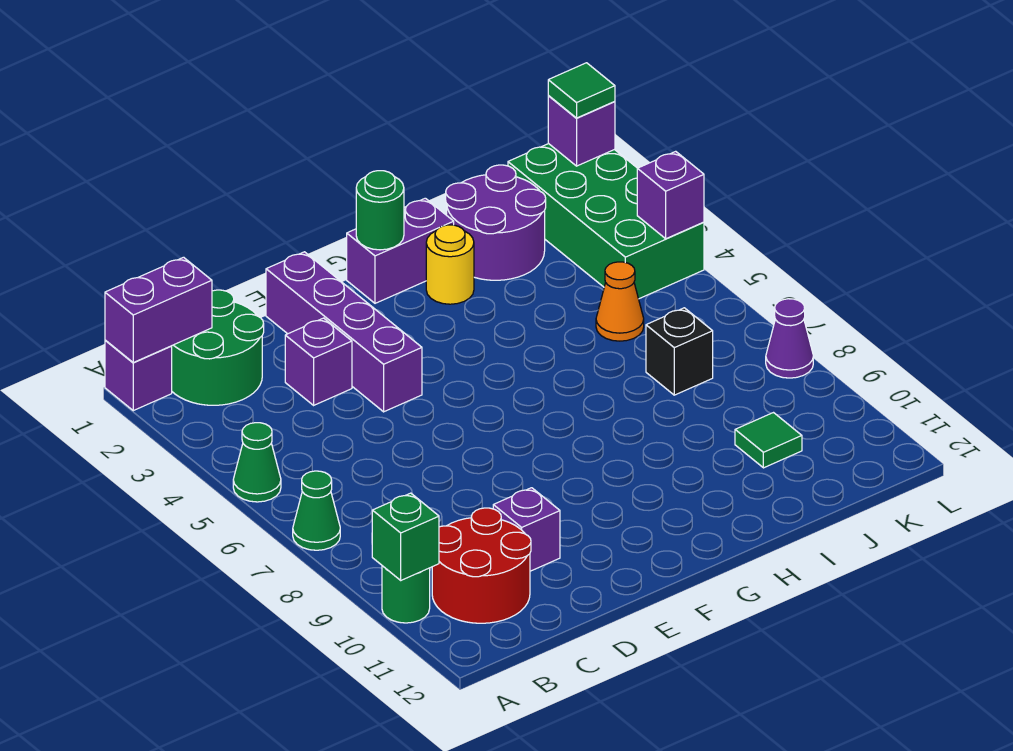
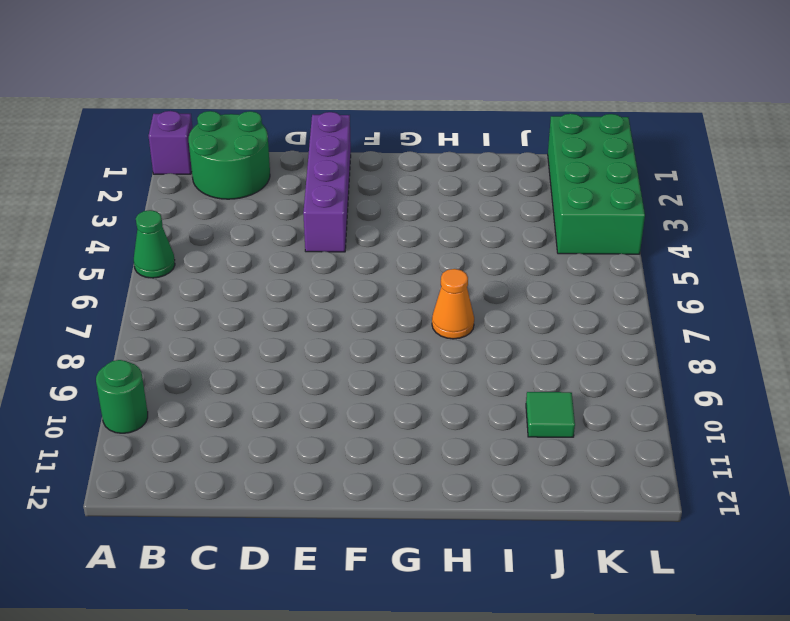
orange cone H7 level 1 -> orange cone J5 level 1
none -> green cone A7 level 1
none -> red round brick B10:C11 level 1
none -> purple brick D3 level 1

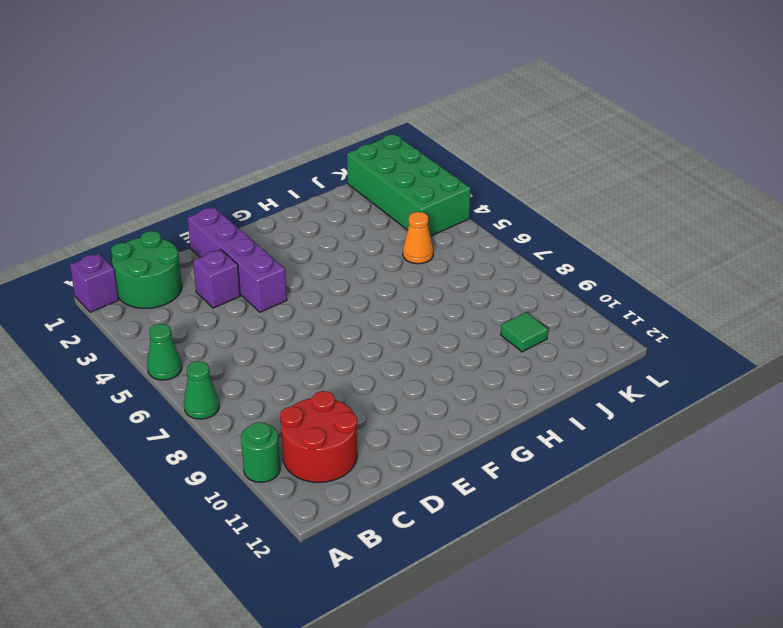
none -> purple brick D10 level 1
none -> purple brick G1:H1 level 1
none -> yellow round brick H2 level 1

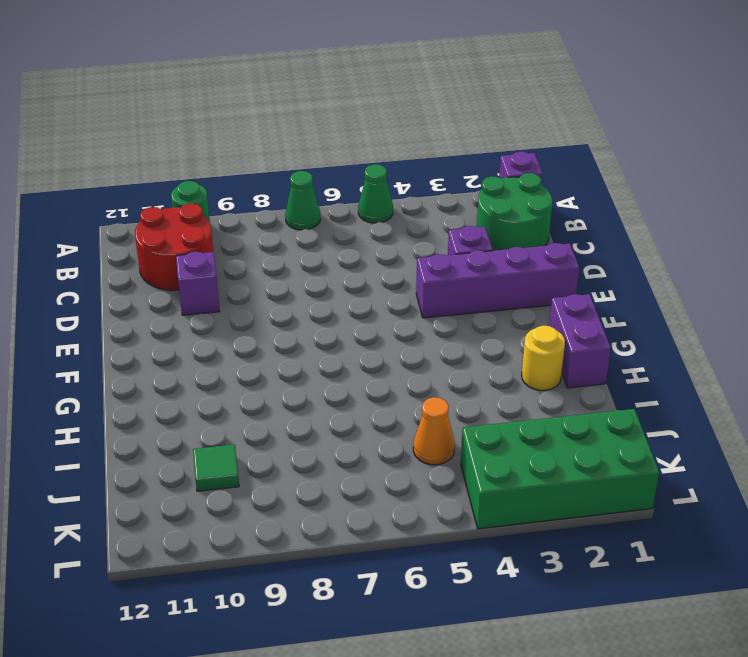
none -> purple round brick I1:J2 level 1
none -> black brick J7 level 1
none -> purple cone L8 level 1

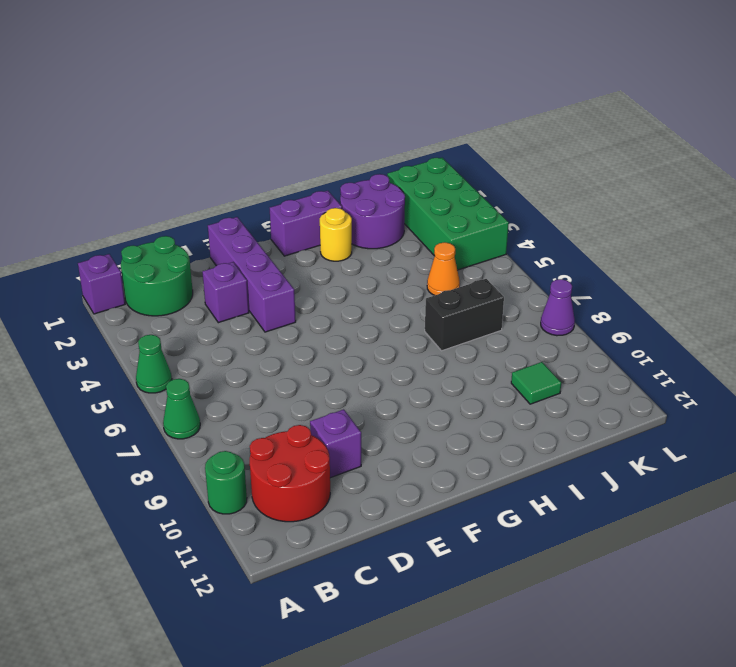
black brick I7:J7 level 1 -> black brick J7 level 1
none -> purple brick A1:B1 level 2
none -> green brick A10 level 2
none -> green round brick G1 level 2

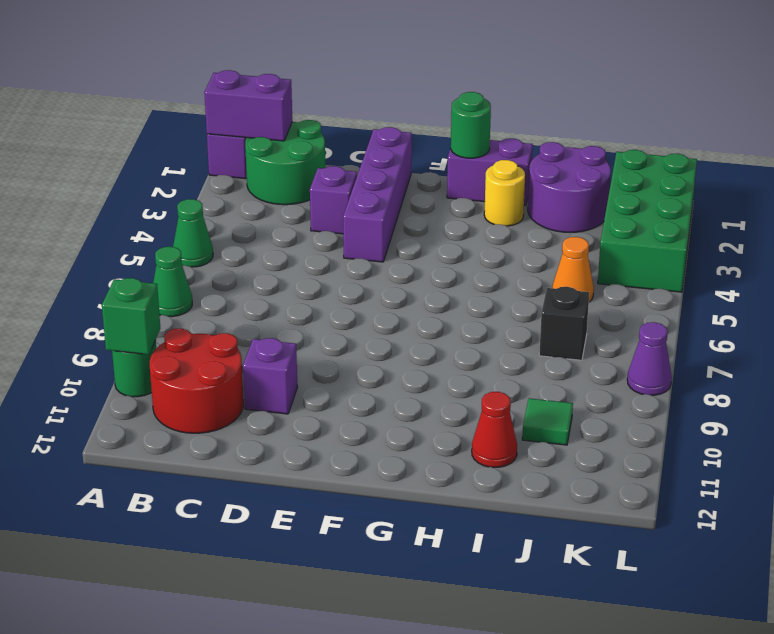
red cone I11 level 1 -> none
none -> purple brick L1 level 2
none -> purple brick L4 level 2
none -> green tile L1 level 3

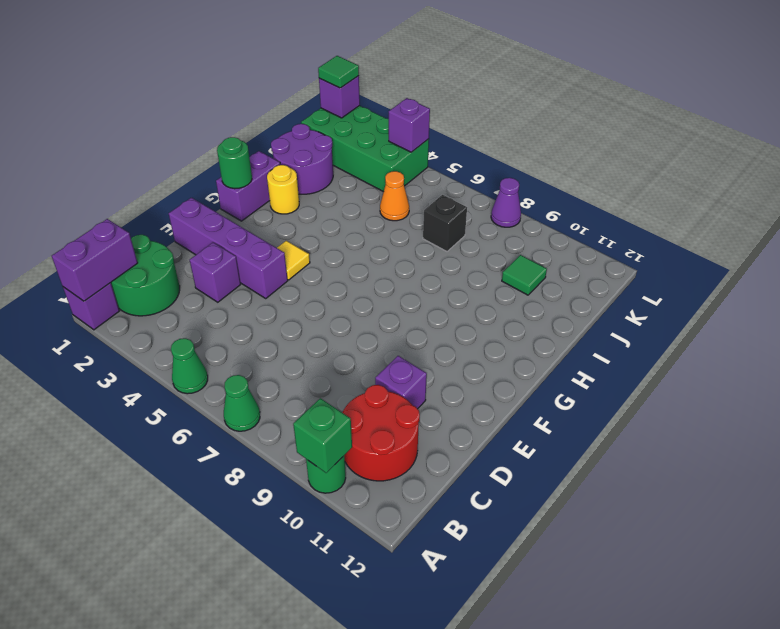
yellow tile F4 level 1 -> none

